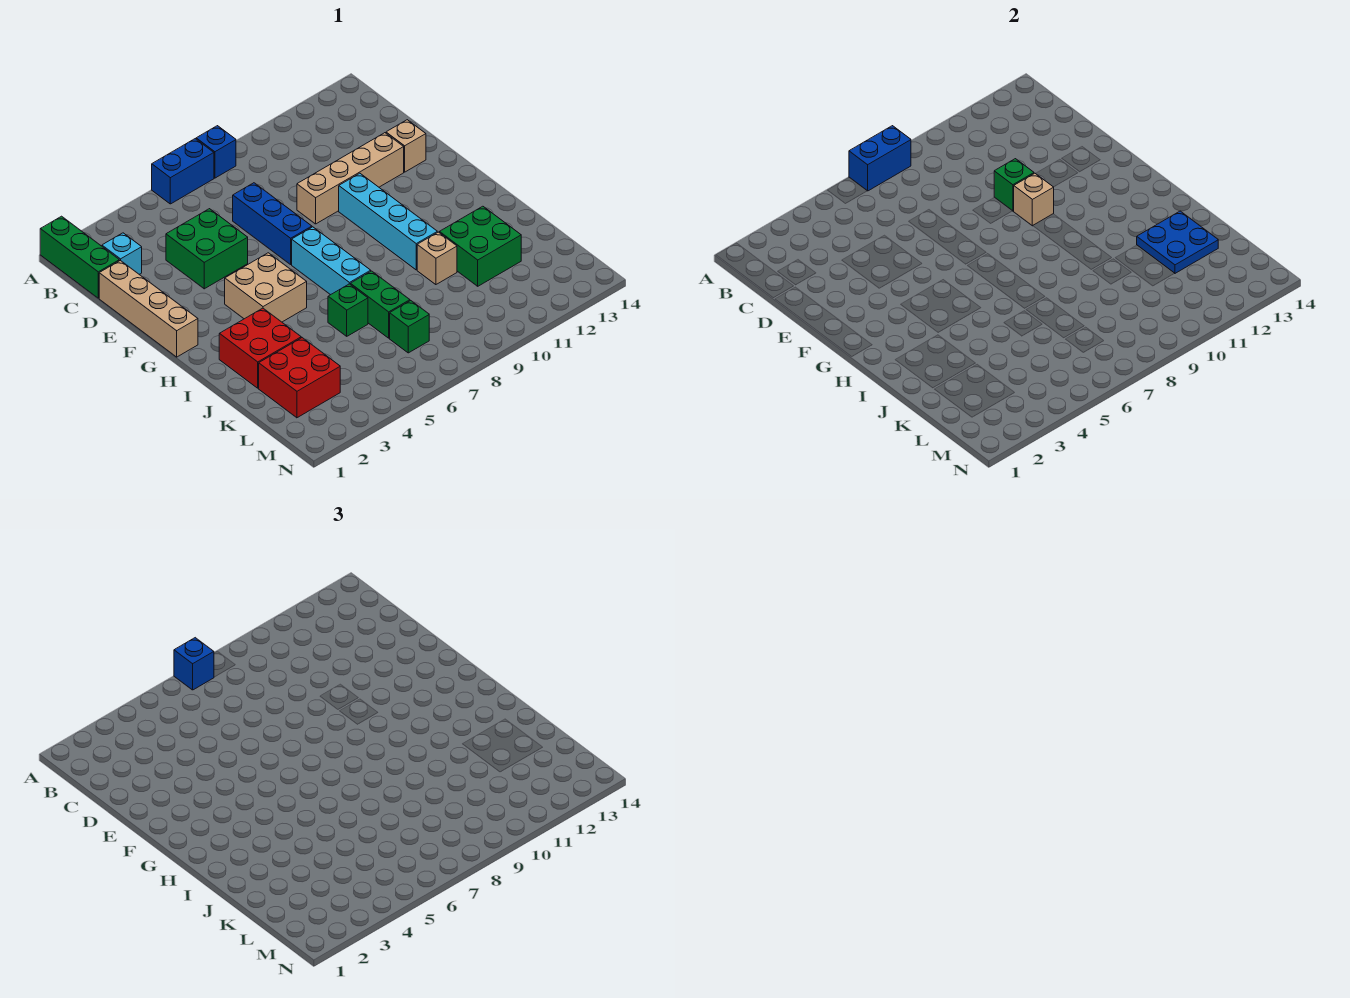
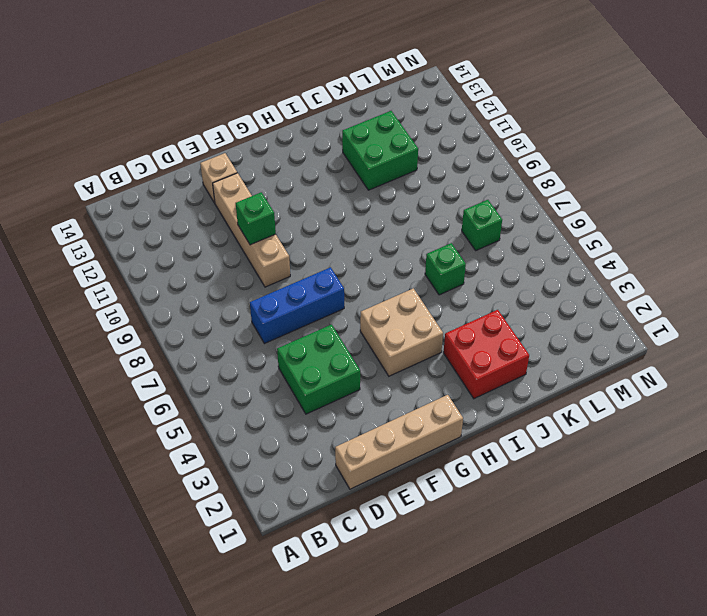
none -> green brick A1:C1 level 1
none -> blue brick A6:A7 level 1
none -> blue brick A8 level 1

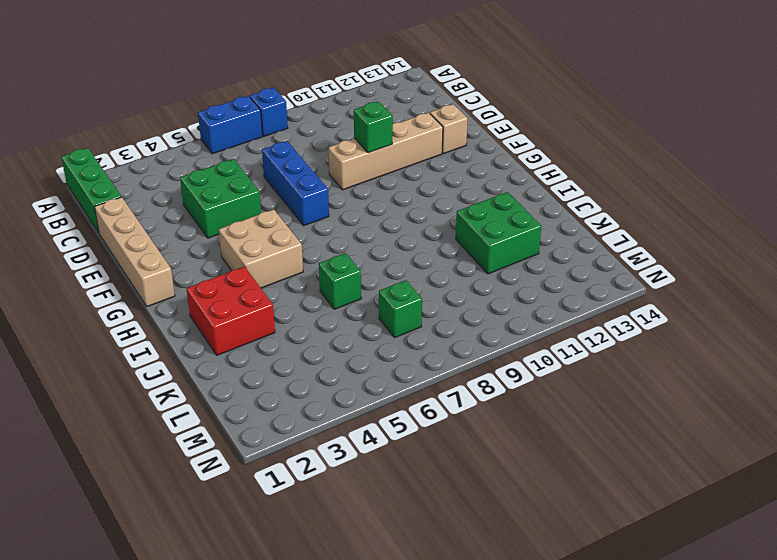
none -> cyan brick C2 level 1
none -> cyan brick F10:I10 level 1
none -> cyan brick G7:I7 level 1

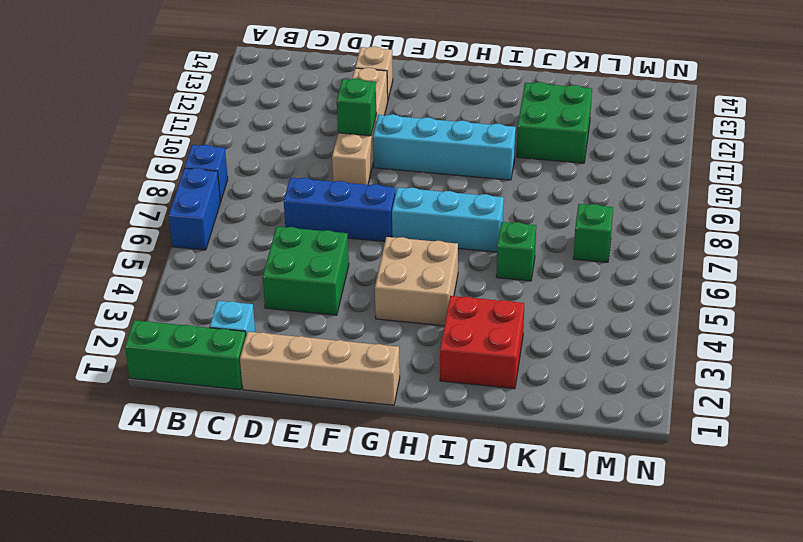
none -> green brick J7:K7 level 1
none -> tan brick J10 level 1
none -> red brick K2:L3 level 1

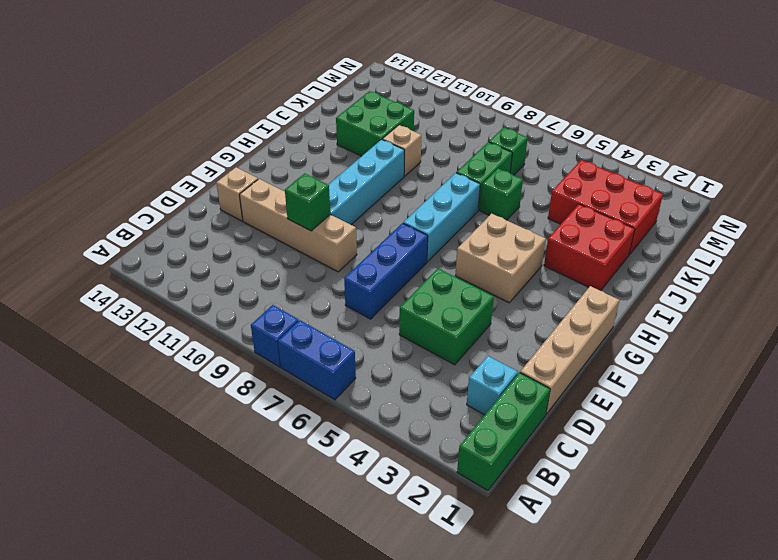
red brick K2:L4 level 1 -> red brick K2:L3 level 1
none -> blue brick A7:A8 level 2
none -> tan brick F10 level 2
none -> blue plate J12:K13 level 2

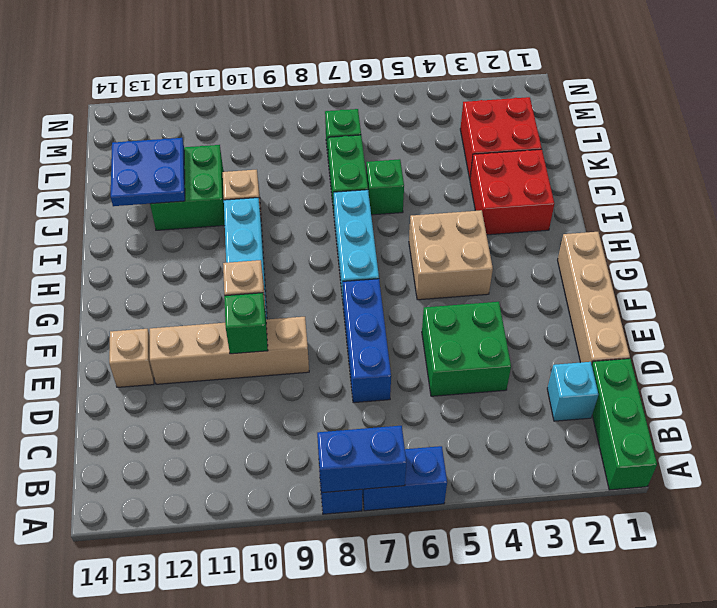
none -> blue brick A7 level 3

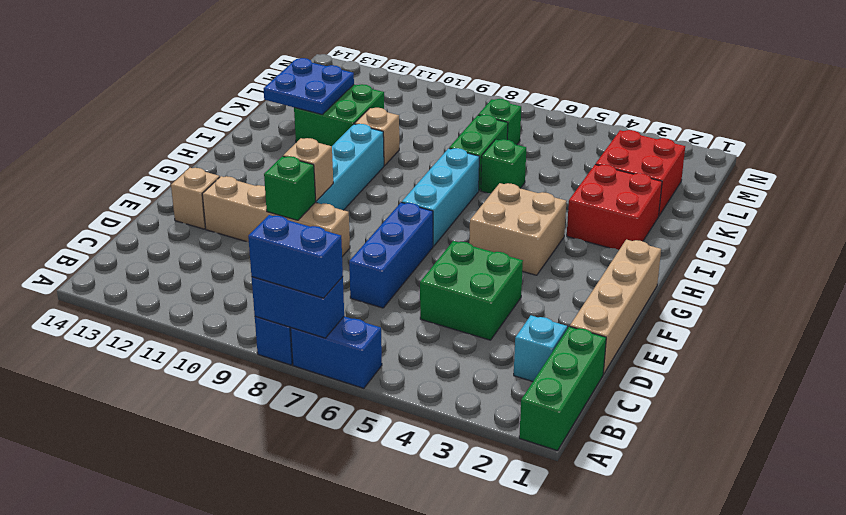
blue brick A7:A8 level 3 -> blue brick A7 level 3

